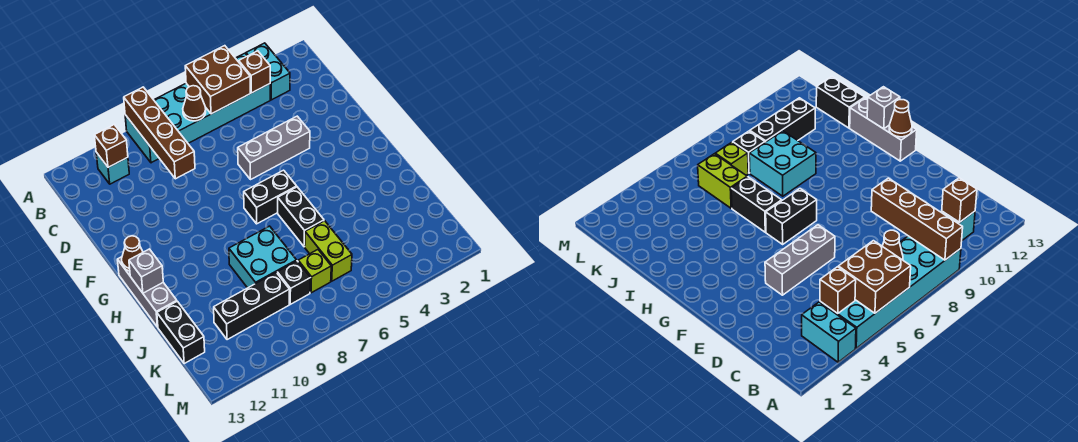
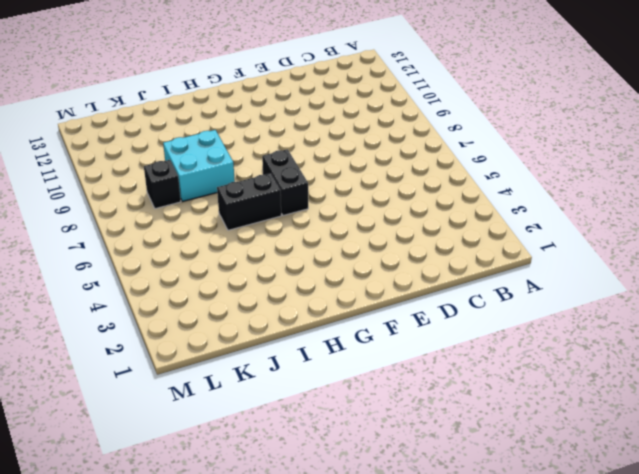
none -> cyan brick A3:B3 level 1
none -> cyan brick A4:B9 level 1
none -> cyan brick B11 level 1

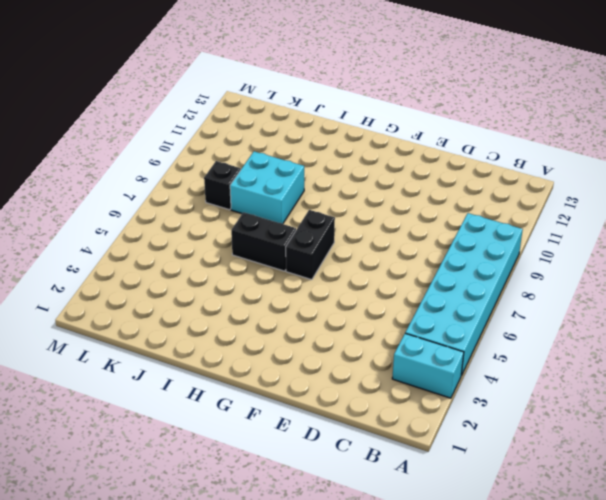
none -> cyan brick B11 level 1
none -> grey brick E4:E6 level 1
none -> grey brick G13:I13 level 1

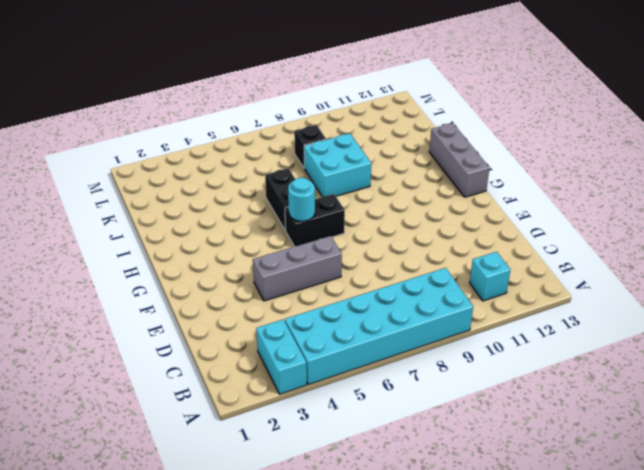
cyan round brick G6 level 2 -> none
none -> lime brick J6:K6 level 1
none -> black brick J13:K13 level 1
none -> lime brick K7 level 1

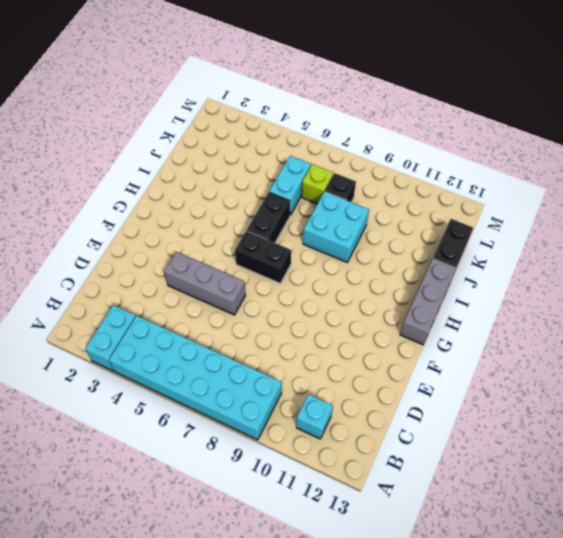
cyan brick J6:K6 level 1 -> lime brick J6:K6 level 1
none -> black brick K9:K11 level 1
none -> brown brick A5:B6 level 2
none -> brown brick A9:D9 level 2

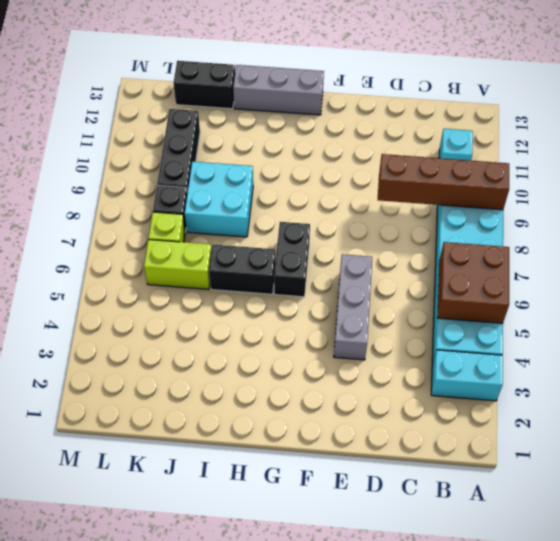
none -> brown brick B4 level 2
none -> brown cone B7 level 2
none -> brown brick B11 level 2

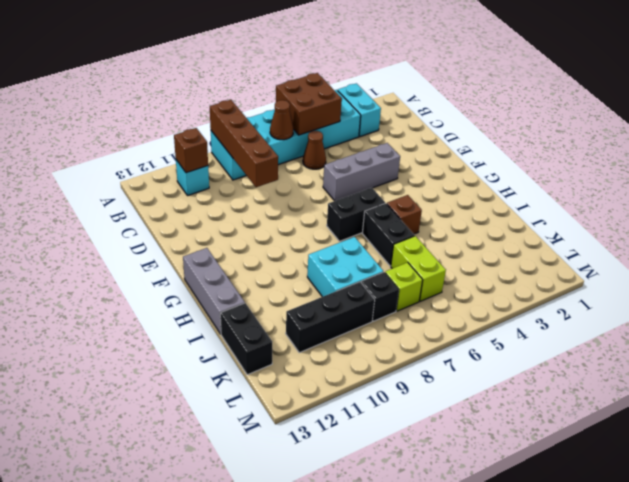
brown cone C6 level 1 -> brown cone G13 level 2
brown brick H5 level 1 -> brown brick B4 level 2
none -> grey brick H13 level 2

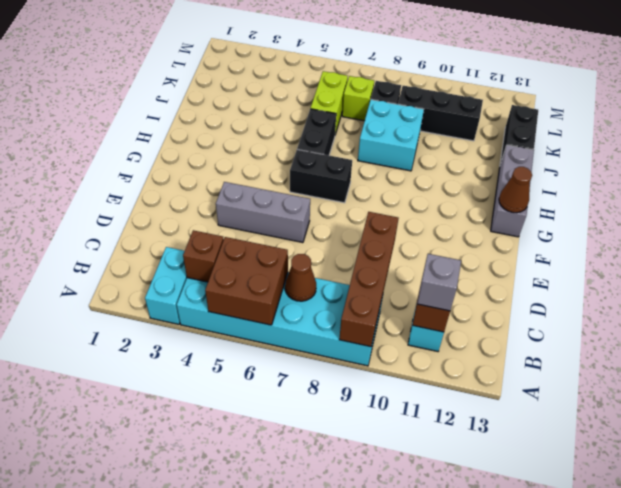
grey brick B11 level 3 -> grey brick H13 level 2

